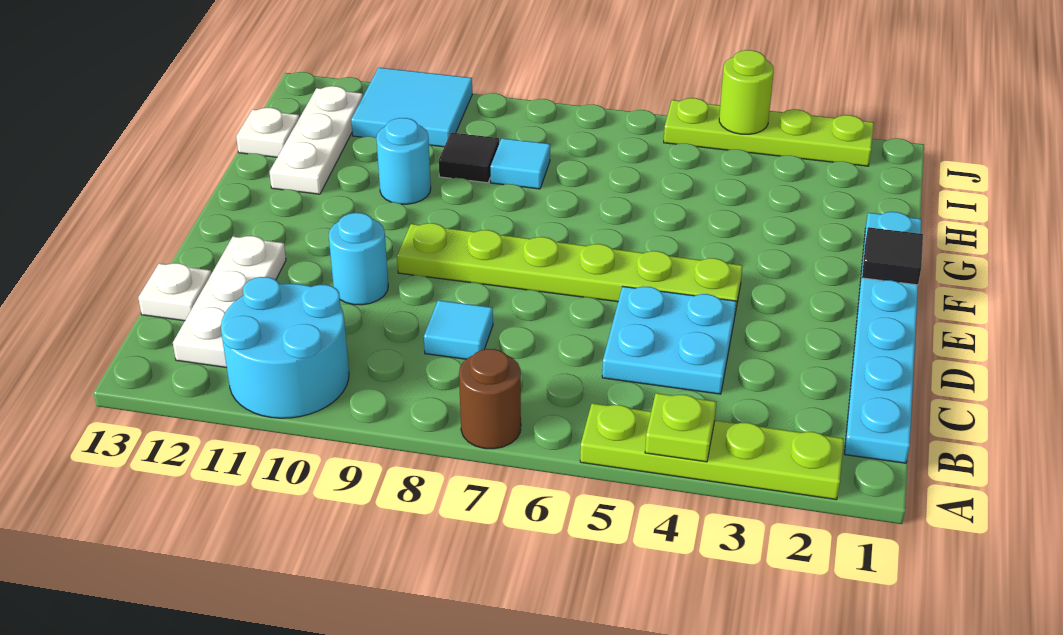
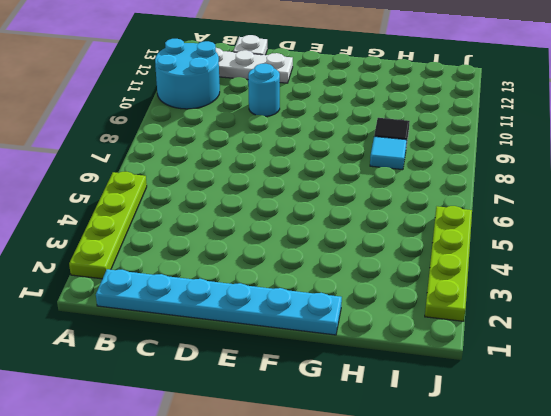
none -> brown round brick A7 level 1
none -> cyan plate C4:D5 level 1
none -> cyan tile C8 level 1

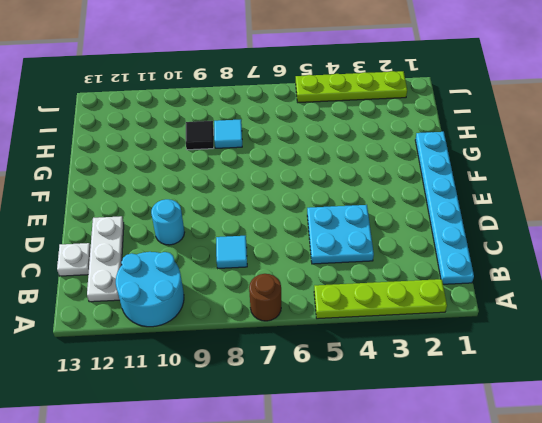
none -> lime plate E4:E9 level 1
none -> cyan round brick G10 level 1
none -> white plate G12:I12 level 1

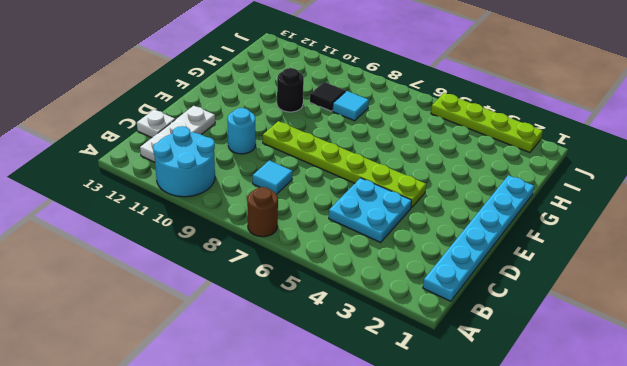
black round brick G10 level 1 -> cyan round brick G10 level 1
none -> lime plate A2:A5 level 1
none -> white plate G12:I12 level 1
none -> white plate H13 level 1

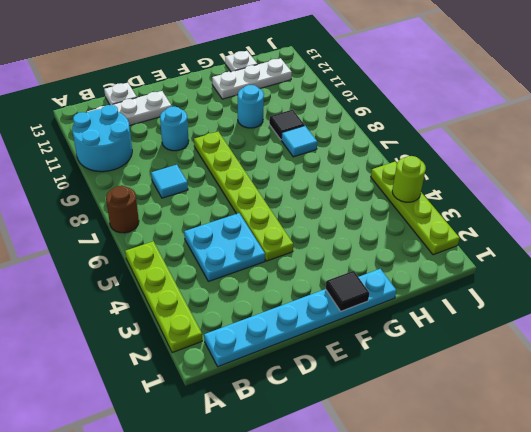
none -> cyan tile I10:J11 level 1
none -> lime plate A4 level 2

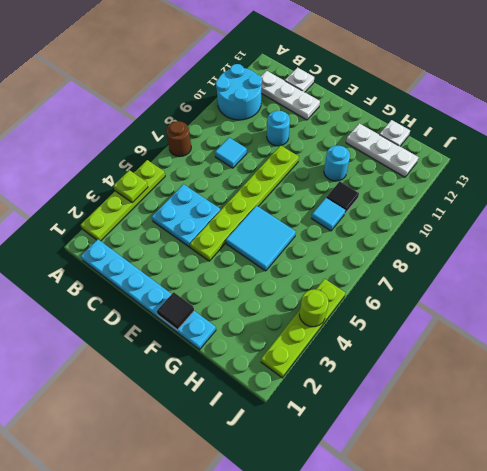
cyan tile F5:G6 level 1 -> cyan tile I10:J11 level 1

